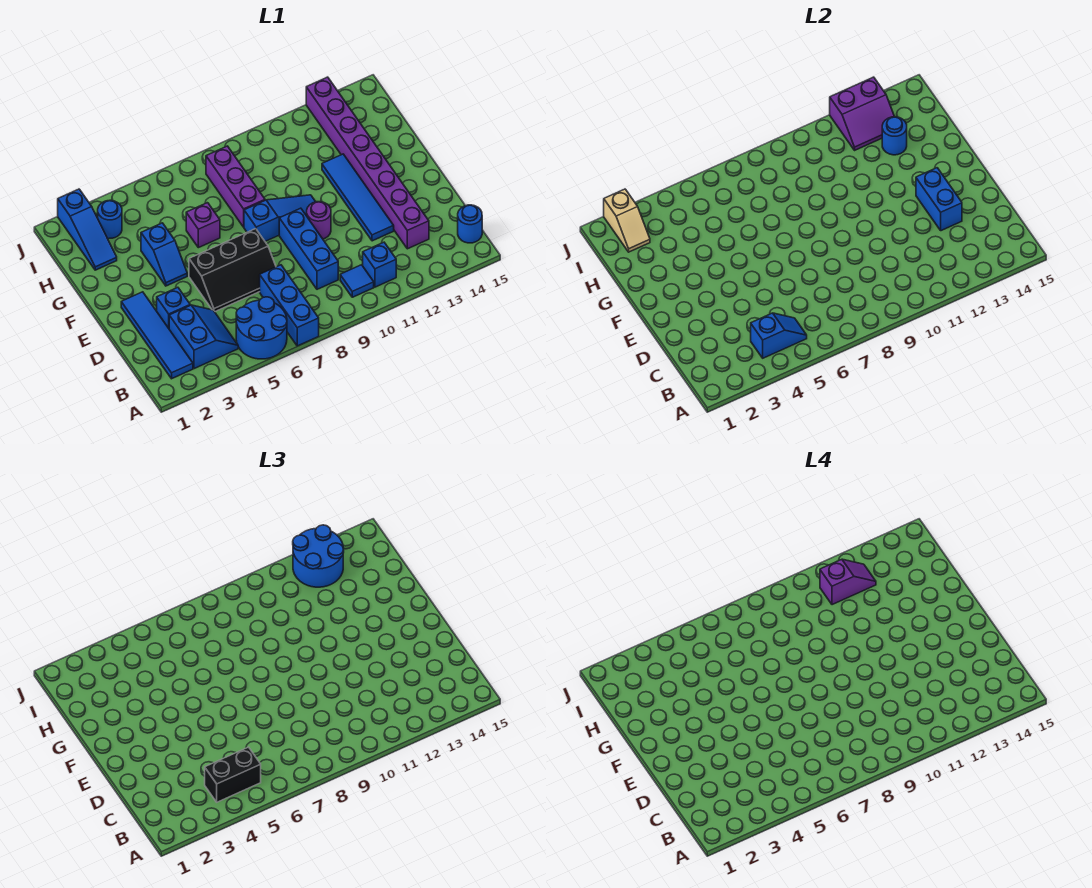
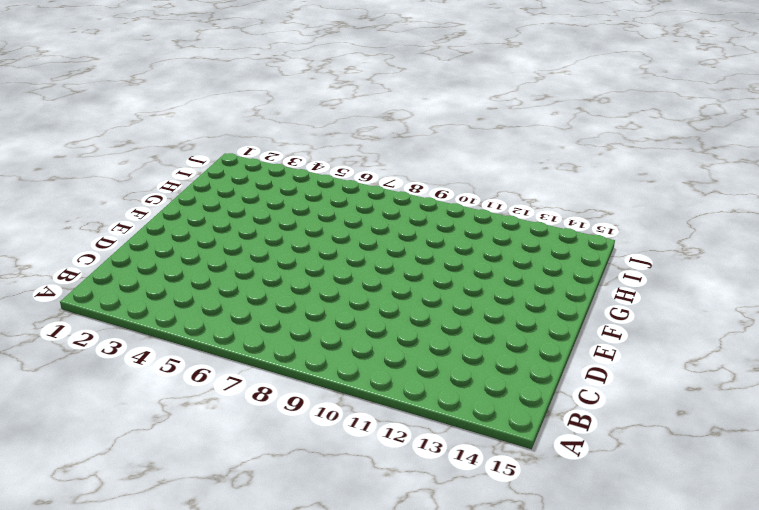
none -> blue round brick A5:B6 level 1
none -> blue brick A7:C7 level 1
none -> blue tile B2:E2 level 1

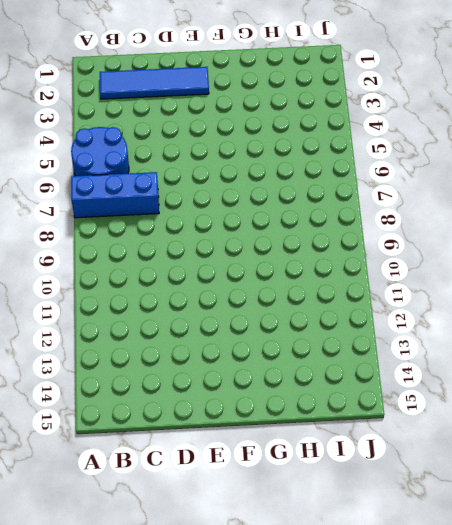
none -> blue slope B3:C4 level 1 top 3
none -> blue tile B10 level 1
none -> blue brick B11 level 1

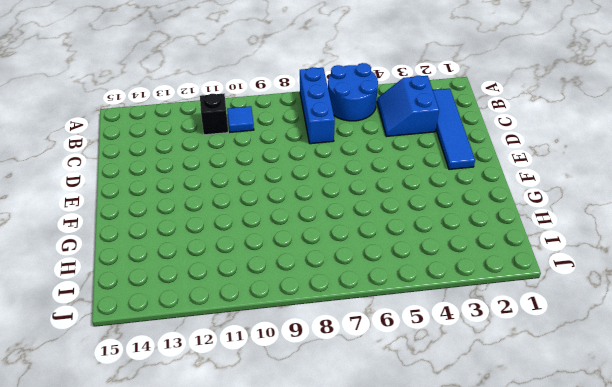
black brick B11 level 1 -> blue brick B11 level 1
none -> blue round brick B15 level 1
none -> blue brick C9:E9 level 1
none -> purple brick C13:J13 level 1

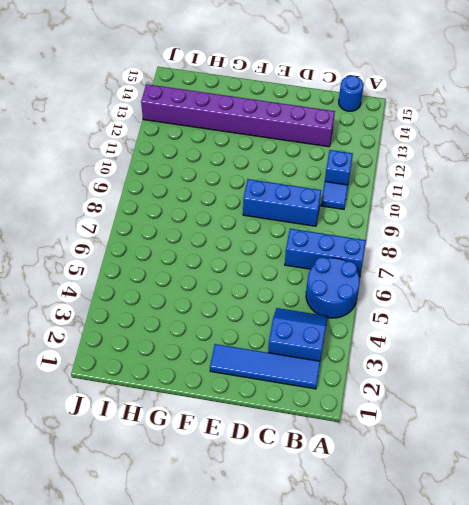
none -> blue brick D3 level 1
none -> black slope D5:E7 level 1 top E
none -> blue tile D12:G12 level 1

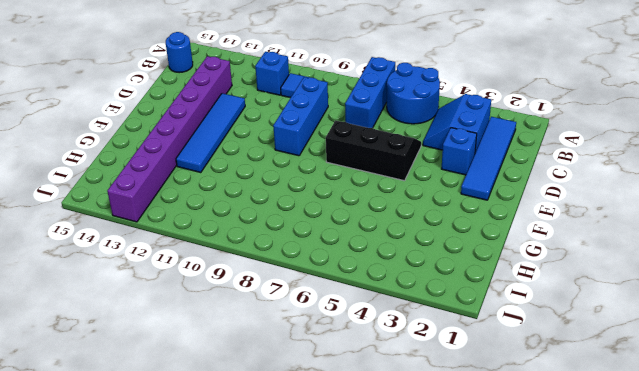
none -> purple round brick E10 level 1
none -> blue slope F4:G4 level 1 top G
none -> blue slope F8:F10 level 1 top 8

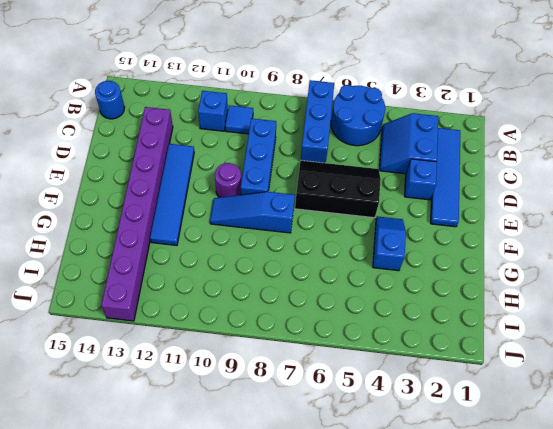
none -> purple brick G6 level 1
none -> purple brick G8:I8 level 1
none -> blue slope H2:J2 level 1 top J

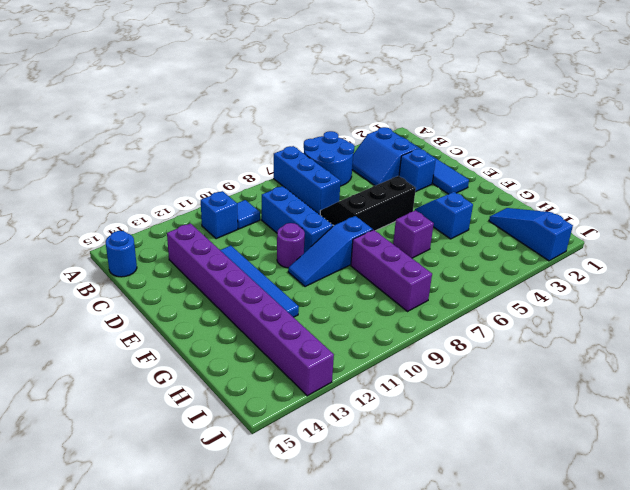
none -> blue round brick I3 level 1
none -> blue slope B4:B5 level 2 top 4
none -> blue brick D13:E13 level 2

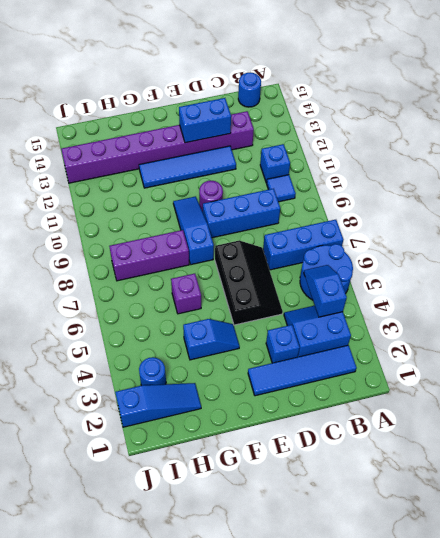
none -> blue round brick H13 level 2
none -> tan slope I2:J2 level 2 top J
none -> purple slope I12:J13 level 2 top J

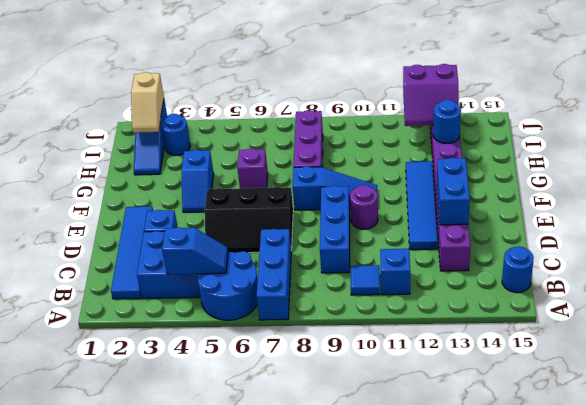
none -> black brick B4:B5 level 3
none -> blue round brick I12:J13 level 3
none -> purple slope I11:I12 level 4 top 11

